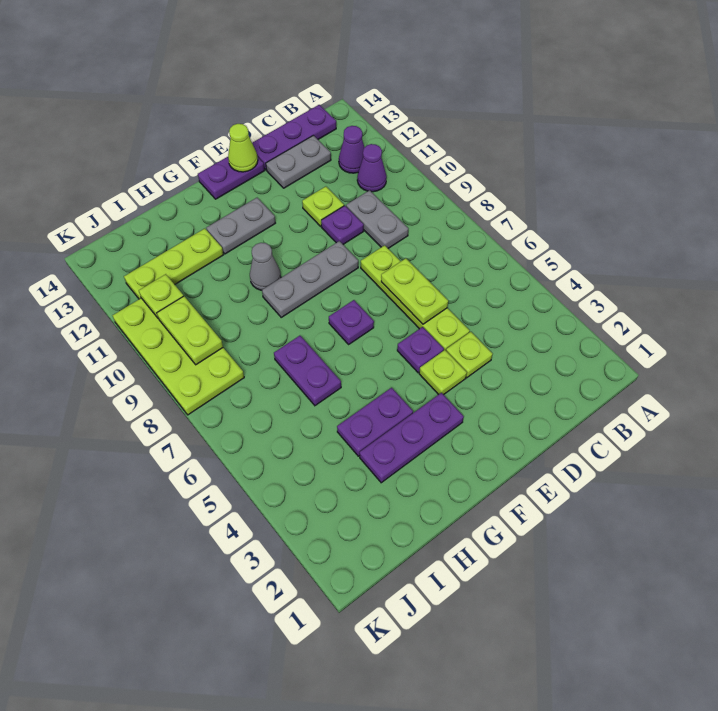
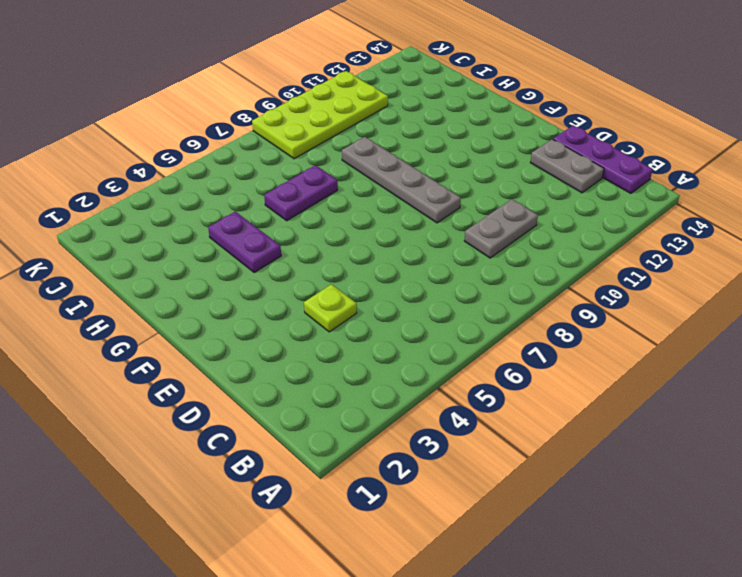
grey plate E9:H9 level 1 -> grey plate E9:G9 level 1
none -> purple cone B11 level 1
none -> purple cone B12 level 1
none -> lime plate D5:D8 level 1

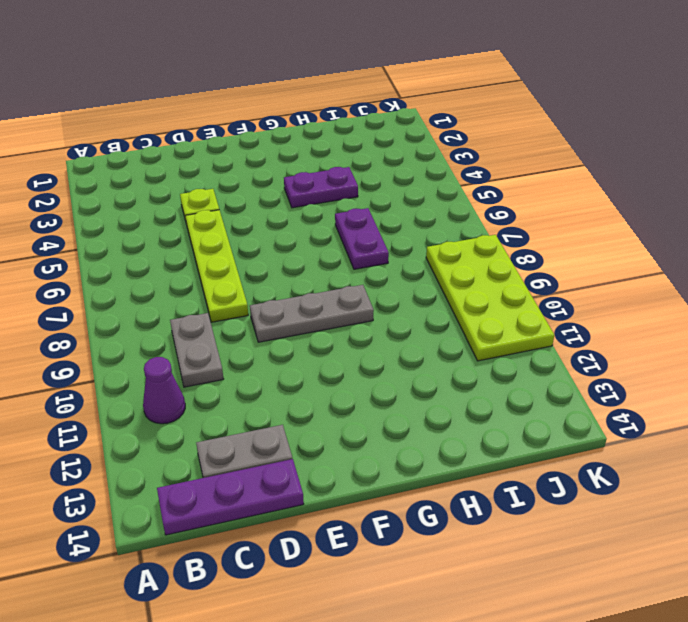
none -> purple cone B12 level 1
none -> purple plate D10 level 1
none -> lime plate D11 level 1

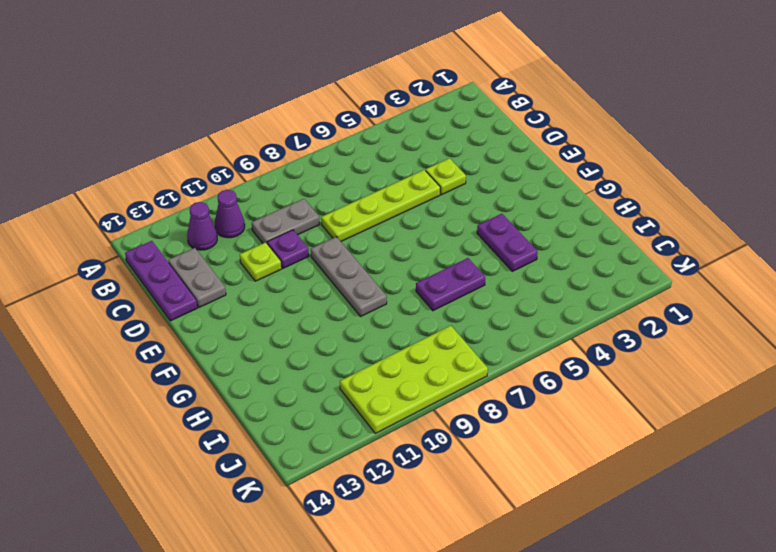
none -> lime plate E4 level 1
none -> purple plate E5 level 1
none -> purple plate E14:F14 level 1

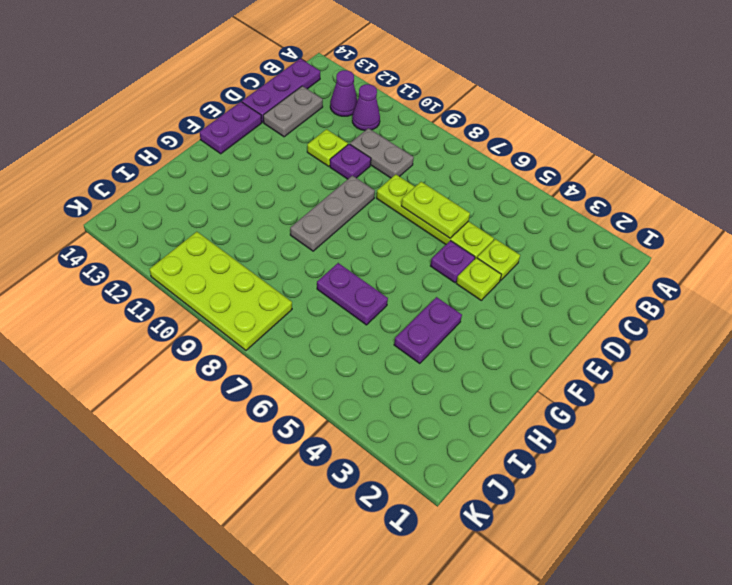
none -> purple plate F3:H3 level 1
none -> purple plate F7 level 1
none -> grey plate F12:G12 level 1

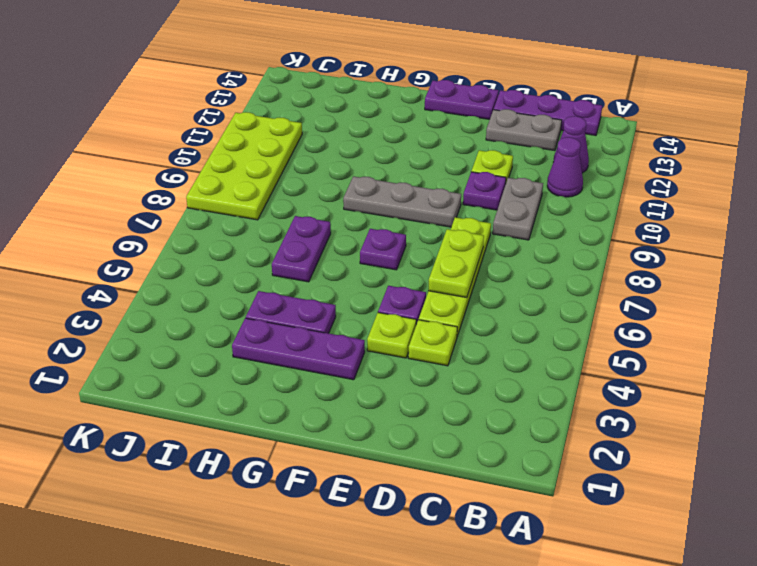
none -> grey plate F12:G12 level 1
none -> grey cone G10 level 1
none -> lime plate H12:J12 level 1

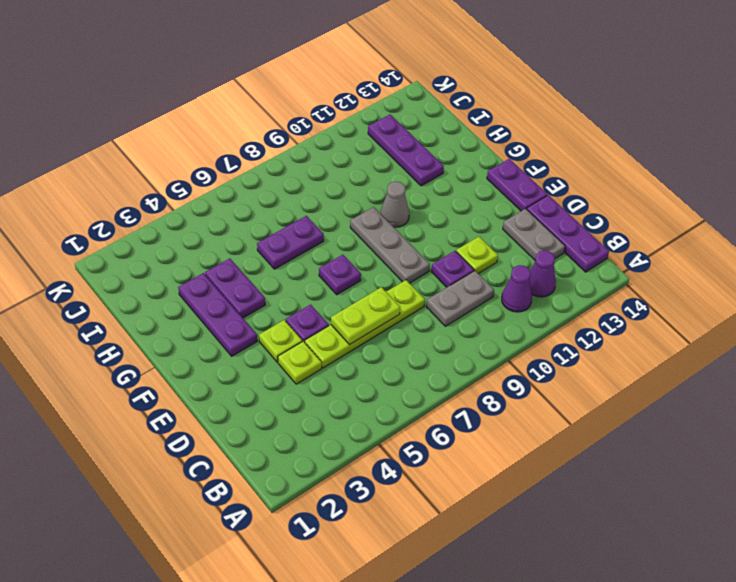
purple plate H12:J12 level 1 -> lime plate H12:J12 level 1
none -> grey plate F12:G12 level 1
none -> lime plate J8:K11 level 1
none -> lime cone E14 level 2

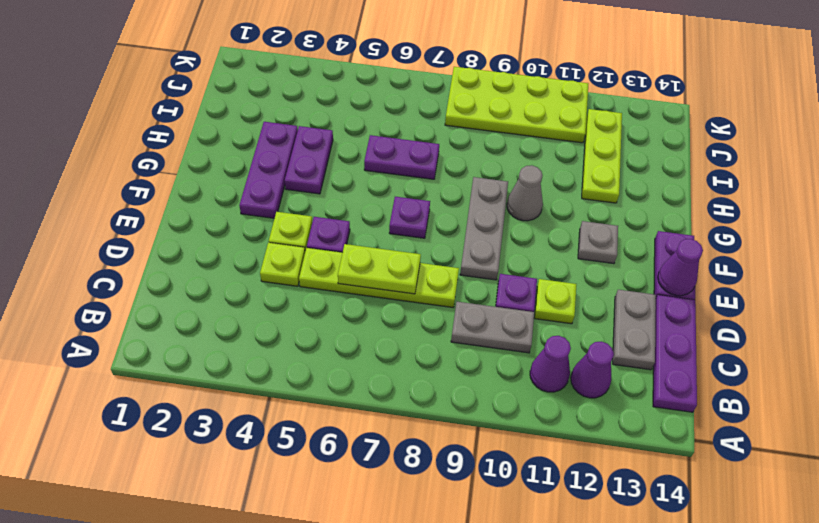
purple cone E14 level 2 -> lime cone E14 level 2
grey plate F12 level 1 -> grey plate F12:G12 level 1
none -> lime plate J9:J10 level 2
none -> lime plate J11 level 2

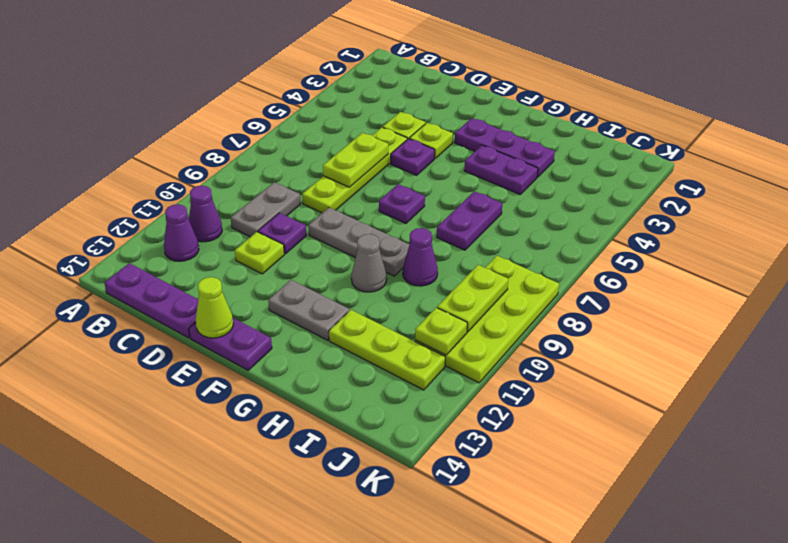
purple cone H9 level 1 -> none
none -> grey plate C13:D13 level 1

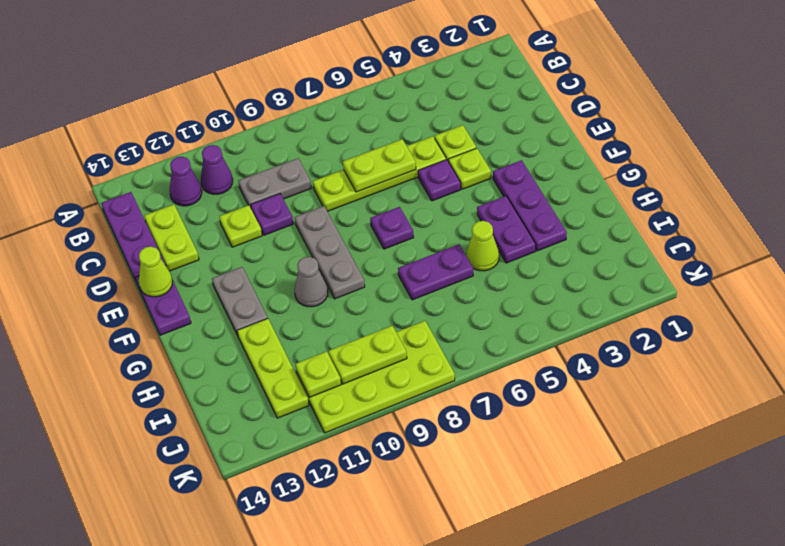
lime plate C13:D13 level 1 -> grey plate C13:D13 level 1
lime cone H5 level 1 -> none

